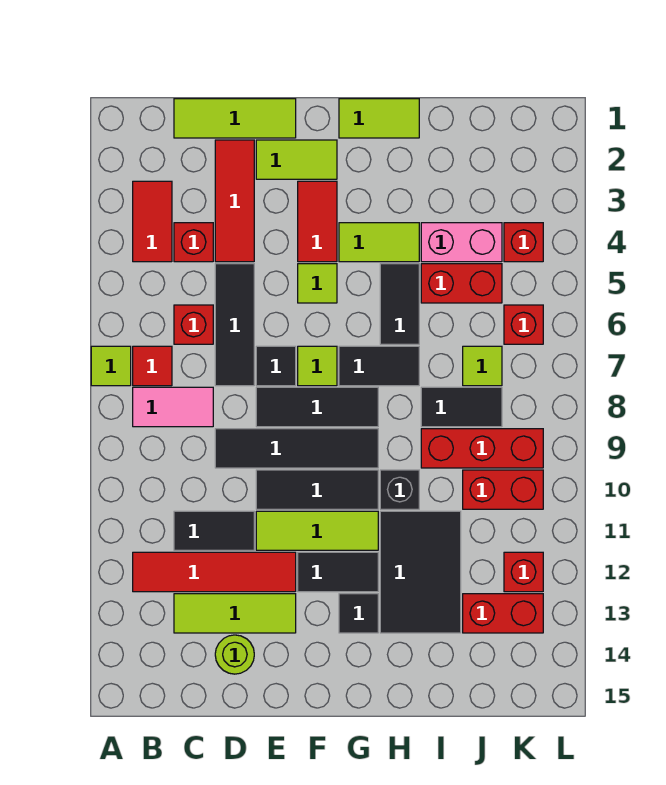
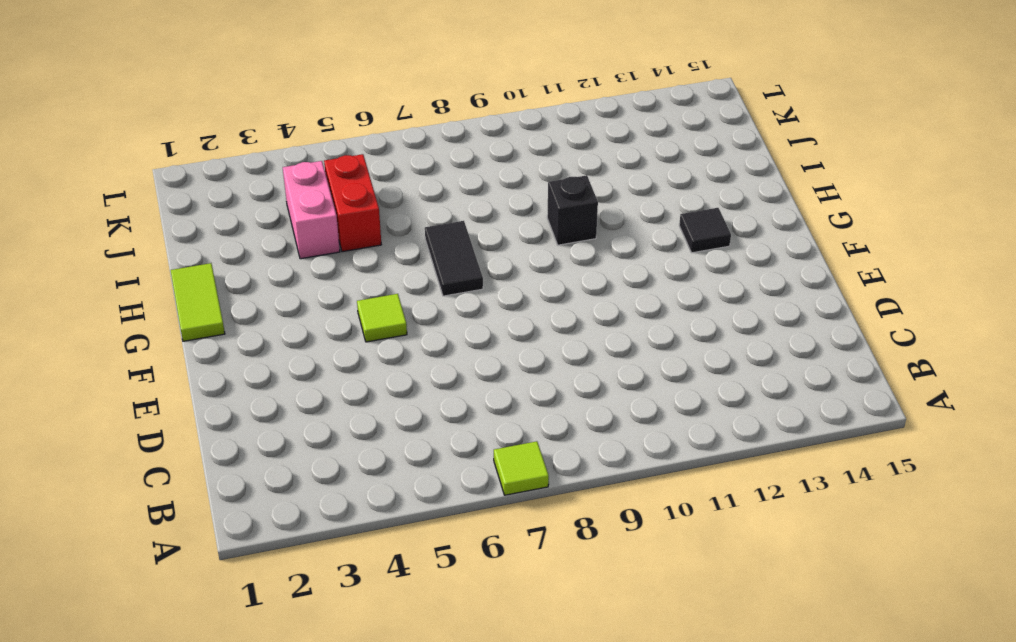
none -> red tile B3:B4 level 1
none -> red tile B7 level 1
none -> pink tile B8:C8 level 1
none -> red tile B12:E12 level 1

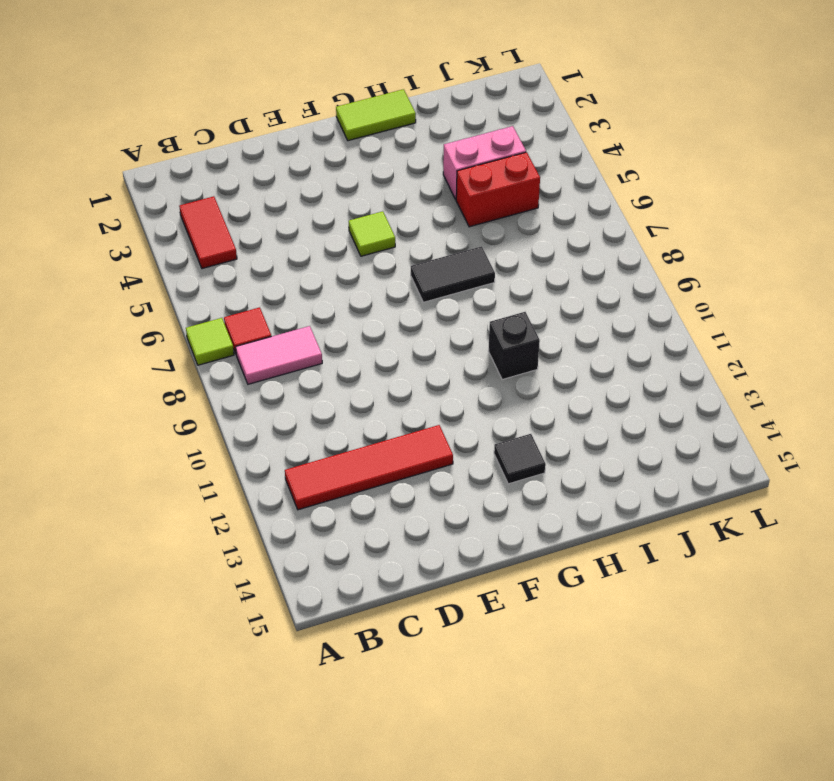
none -> lime tile C1:E1 level 1
none -> red brick C4 level 1
none -> red brick C6 level 1
none -> black tile C11:D11 level 1

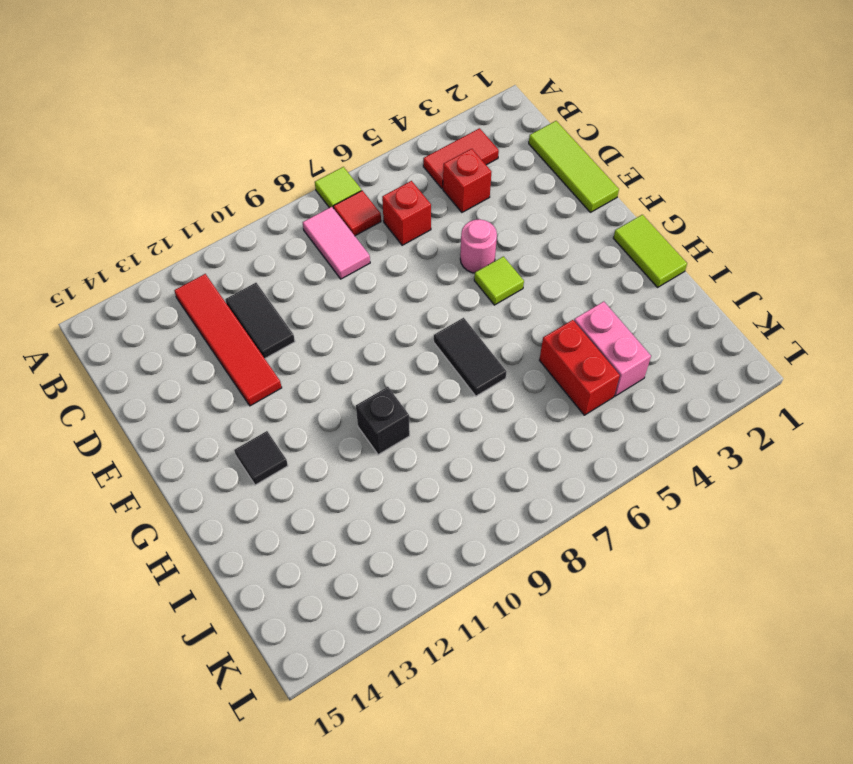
pink round brick E5 level 1 -> none
none -> lime tile C13:E13 level 1
none -> red tile D2:D4 level 1
none -> black tile D5:D7 level 1
none -> black tile D9:G9 level 1

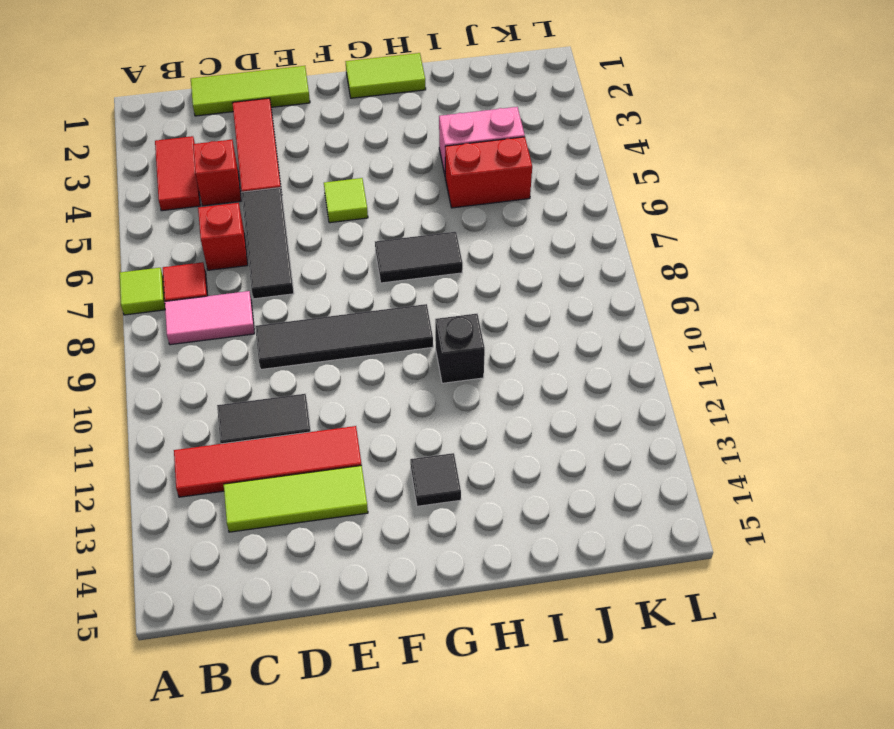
none -> lime round brick D14 level 1
none -> lime tile E2:F2 level 1
none -> black tile E7 level 1
none -> black tile E8:G8 level 1

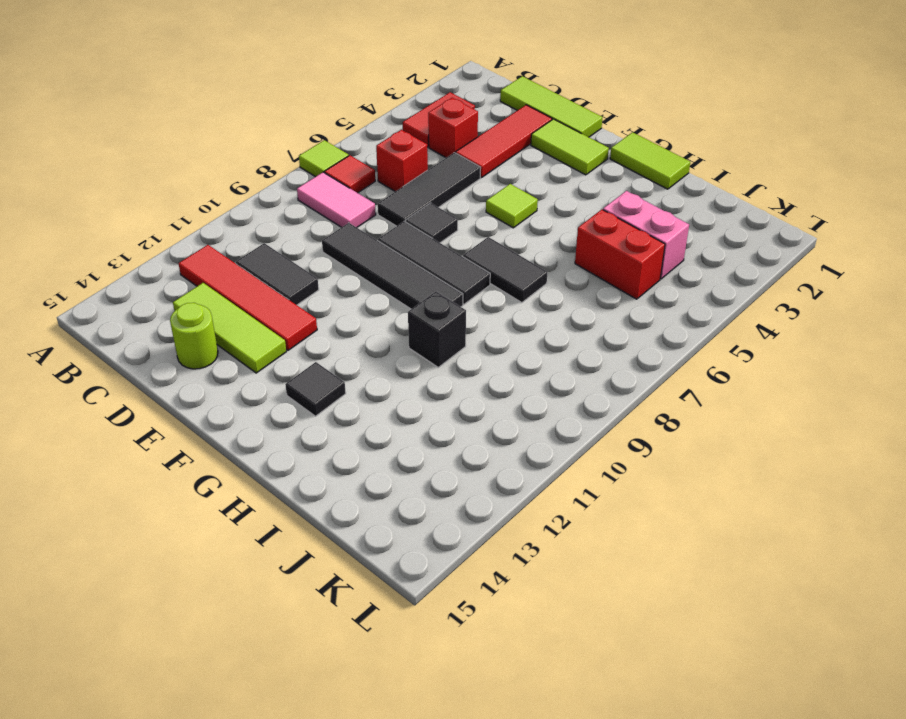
none -> black tile E10:G10 level 1
none -> lime tile E11:G11 level 1
none -> red tile F3:F4 level 1
none -> lime tile F7 level 1

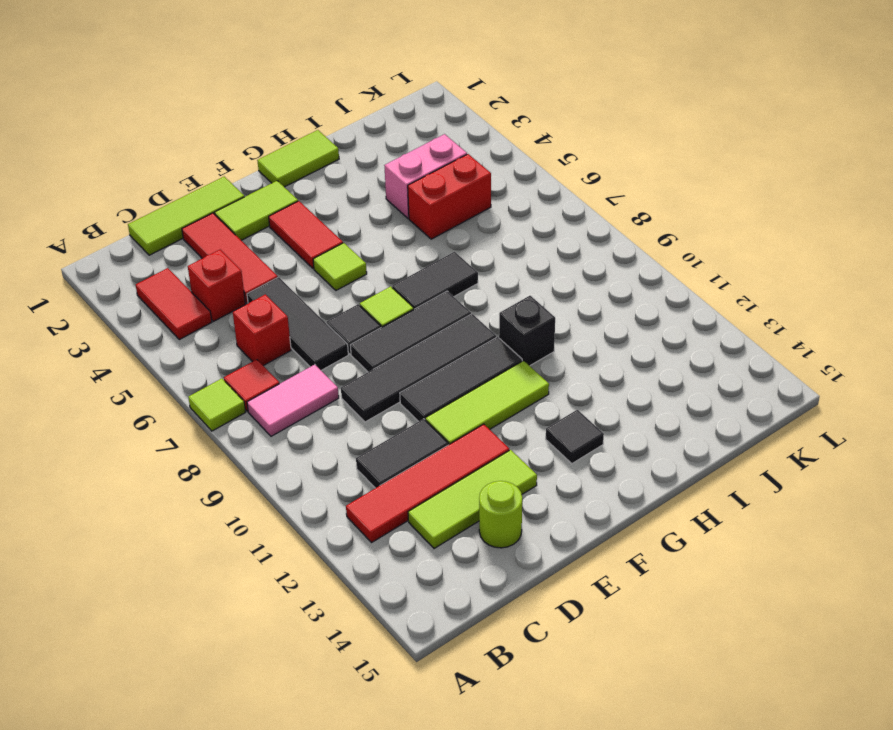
none -> black tile F12:G12 level 1
none -> lime tile G4:H4 level 1
none -> black tile H5:H6 level 1
none -> black tile H11:I13 level 1

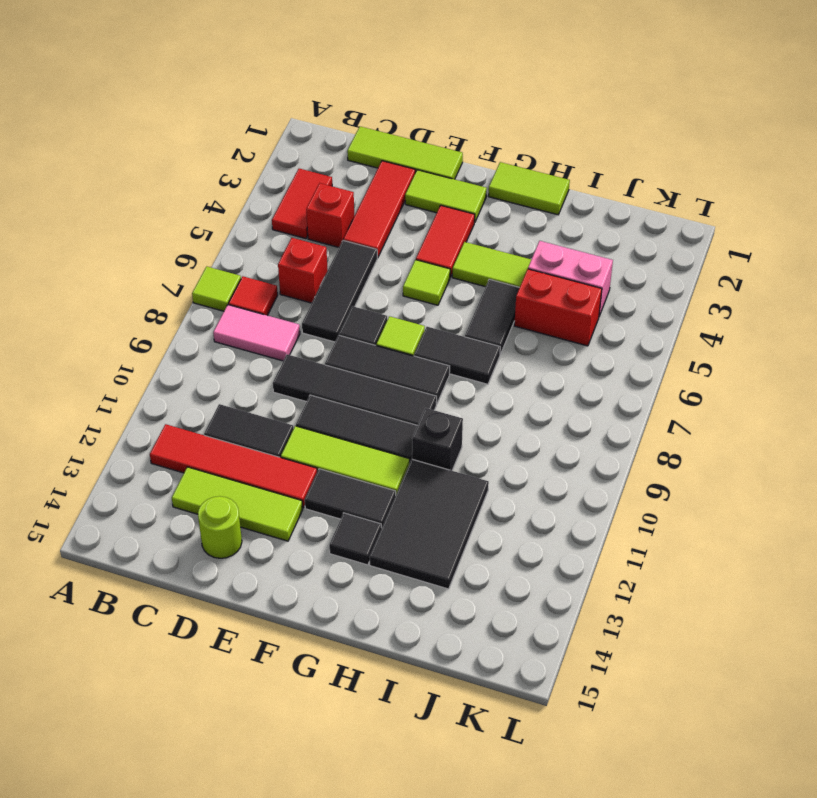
none -> black tile I8:J8 level 1
none -> red brick I9:K9 level 1
none -> lime tile J7 level 1
none -> red brick J10:K10 level 1

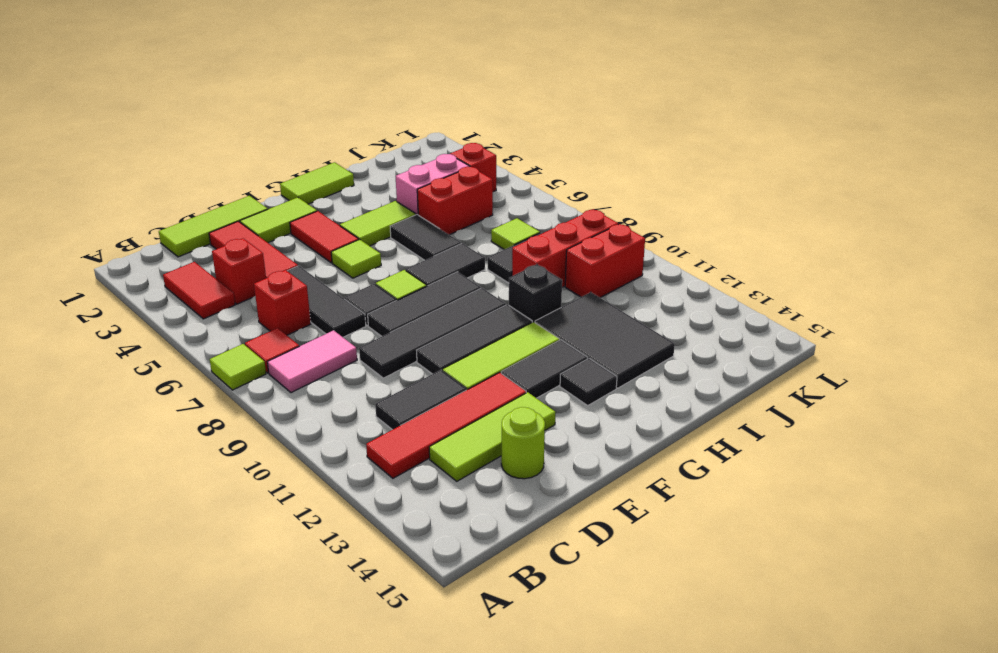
none -> red brick J13:K13 level 1
none -> red brick K6 level 1
none -> red brick K12 level 1

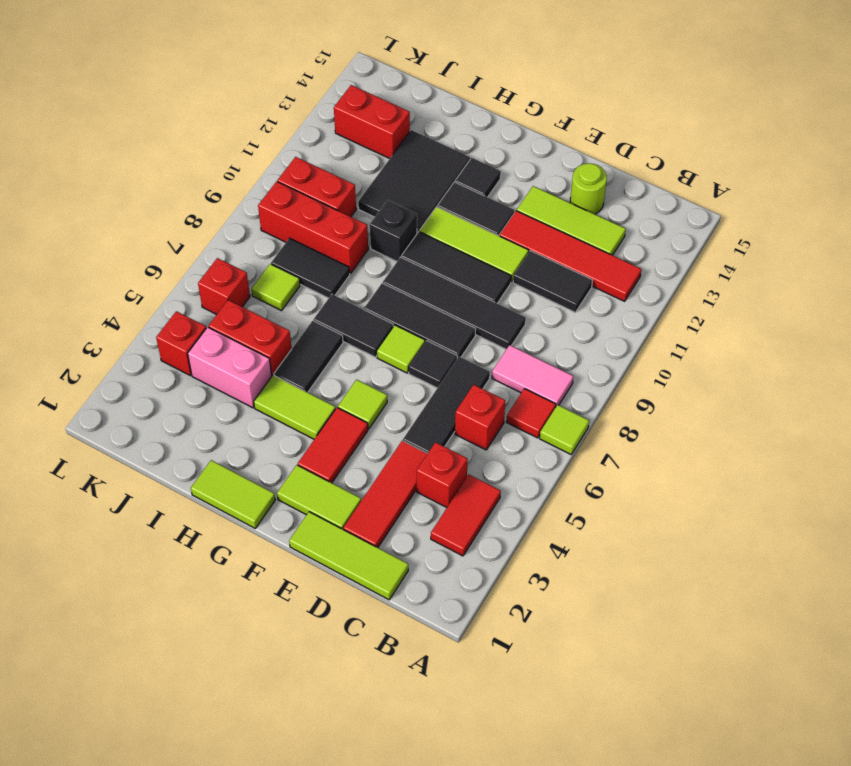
none -> red brick K12 level 1

